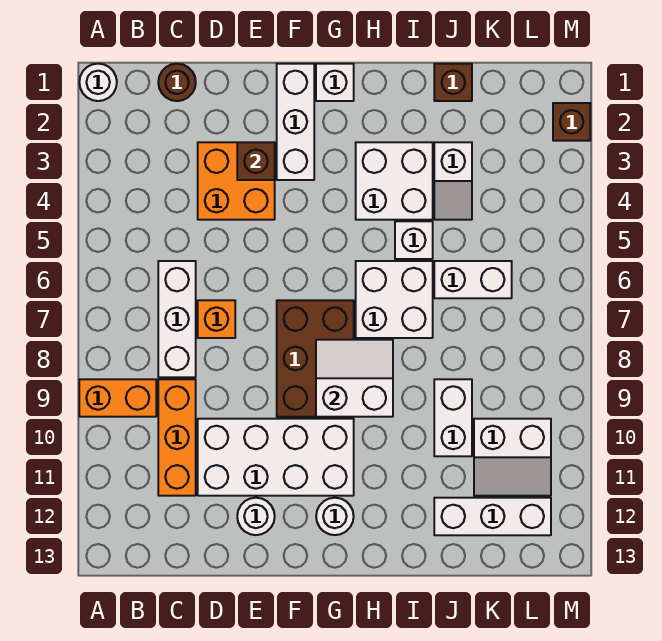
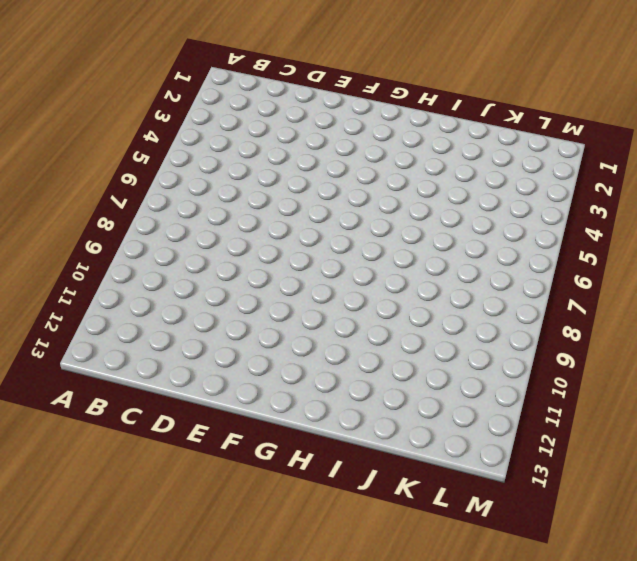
none -> white round brick A1 level 1
none -> orange brick A9:B9 level 1
none -> brown round brick C1 level 1

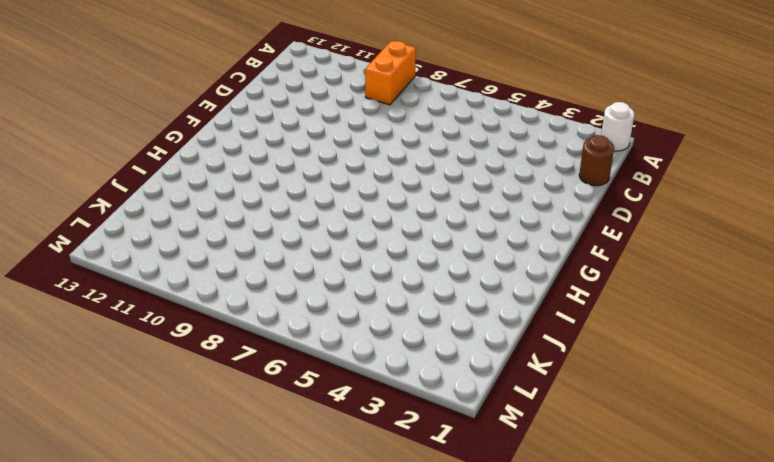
none -> white brick C6:C8 level 1
none -> orange brick C9:C11 level 1
none -> orange brick D3:E4 level 1

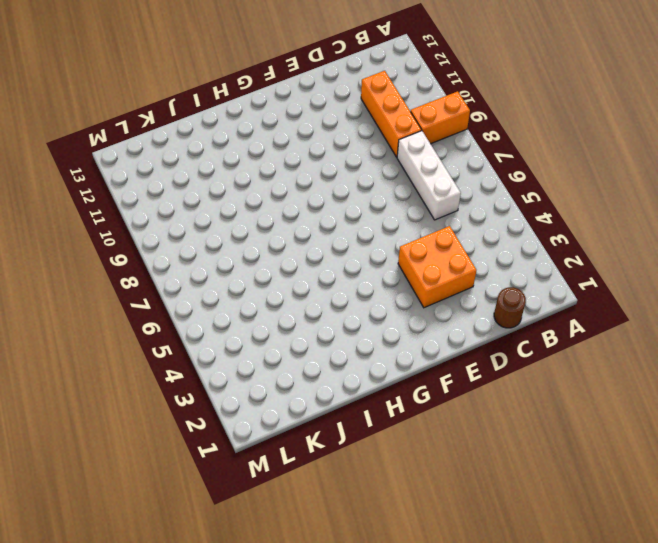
none -> white round brick A1 level 1
none -> orange brick D7 level 1
none -> white brick D10:G11 level 1

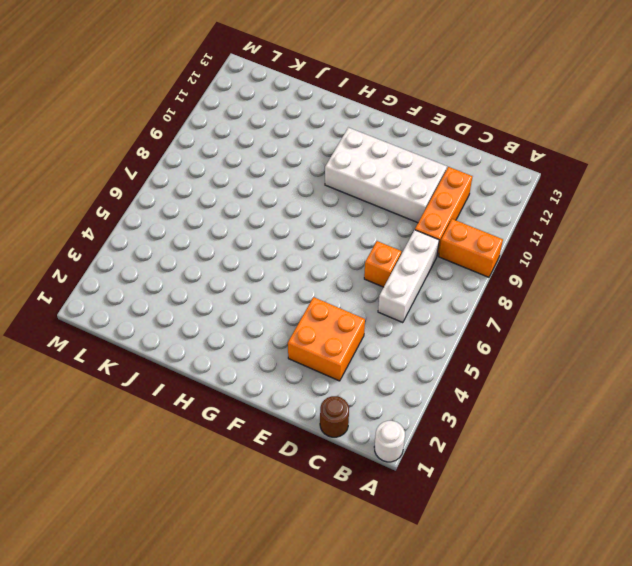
none -> white round brick E12 level 1
none -> white brick F1:F3 level 1
none -> brown brick F7:G9 level 1

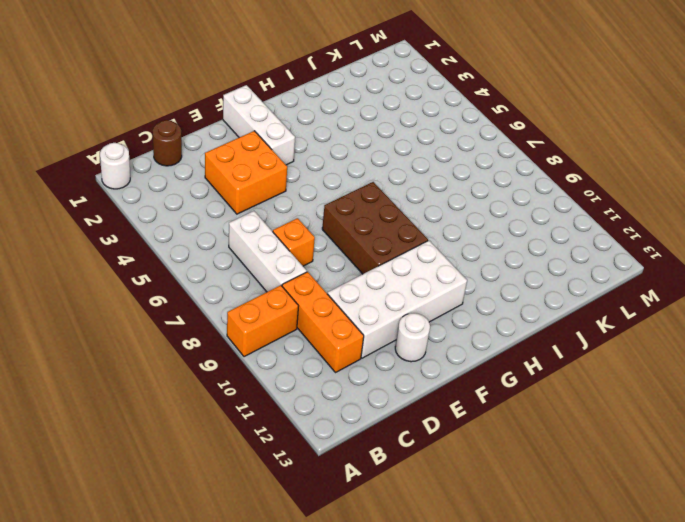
none -> white brick G1 level 1
none -> white round brick G12 level 1
none -> white brick H3:I4 level 1

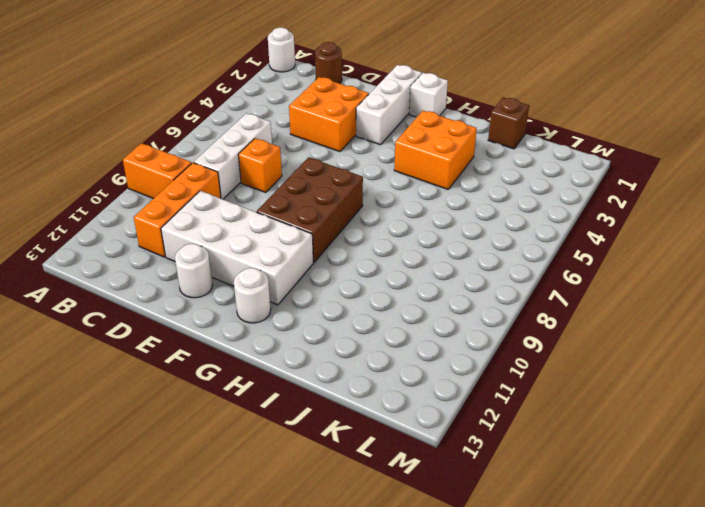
orange brick H3:I4 level 1 -> white brick H3:I4 level 1
none -> white brick H6:I7 level 1
none -> white brick I5 level 1
none -> white slope J3:J4 level 1 top 3

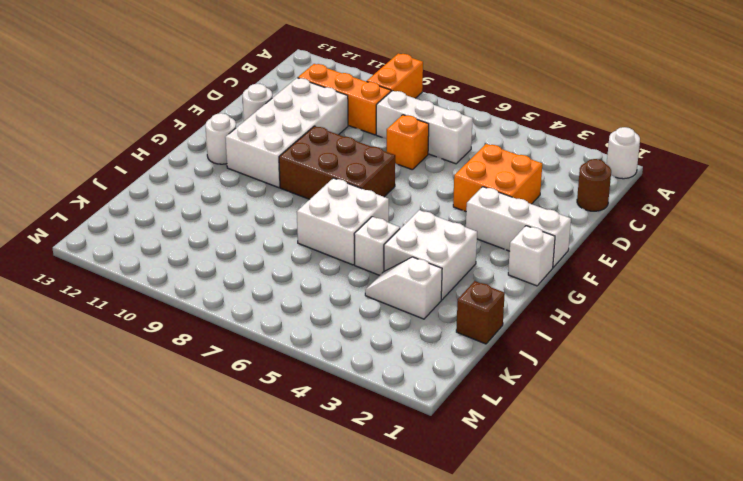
none -> white brick J6:K6 level 1
none -> white brick J9:J10 level 1
none -> white brick J12:L12 level 1

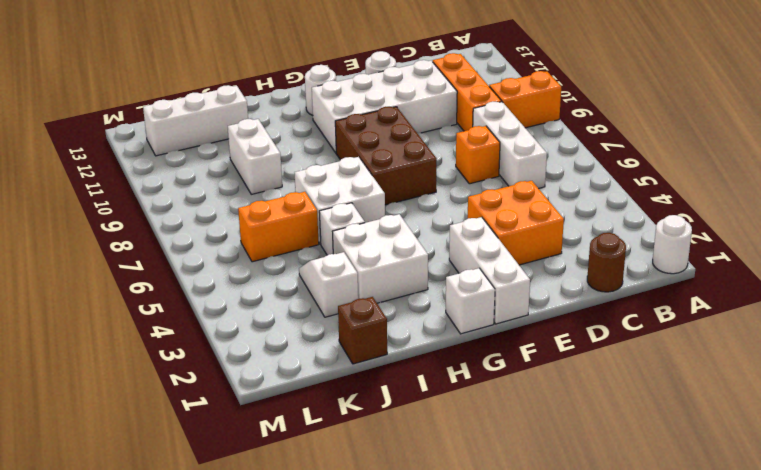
orange brick J6:K6 level 1 -> white brick J6:K6 level 1
none -> white slope K10:L11 level 1 top 10
none -> brown brick M2 level 1
none -> brown brick E3 level 2

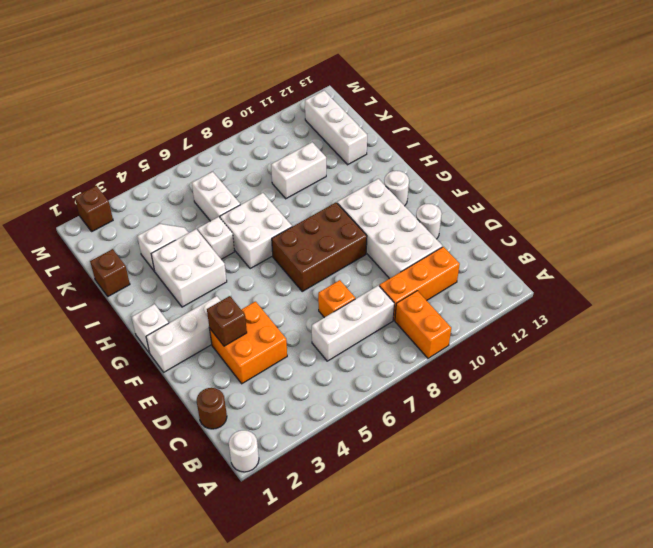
none -> white slope K10:L11 level 1 top 10
none -> white slope G8:H9 level 2 top 9

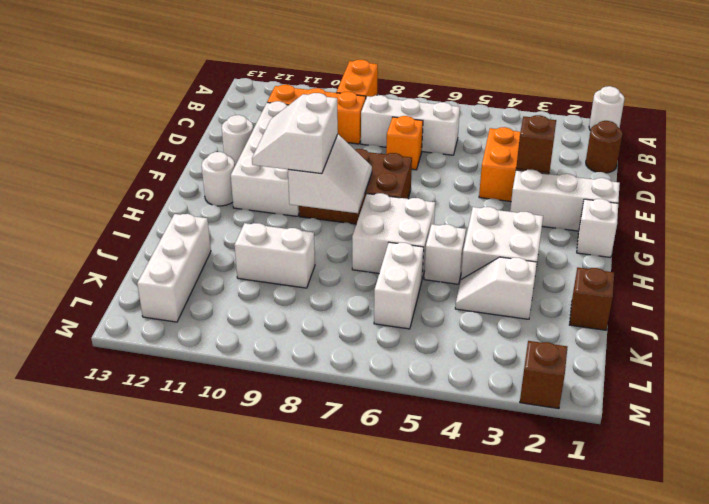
white slope G9:H10 level 3 top 9 -> white slope K10:L11 level 1 top 10

